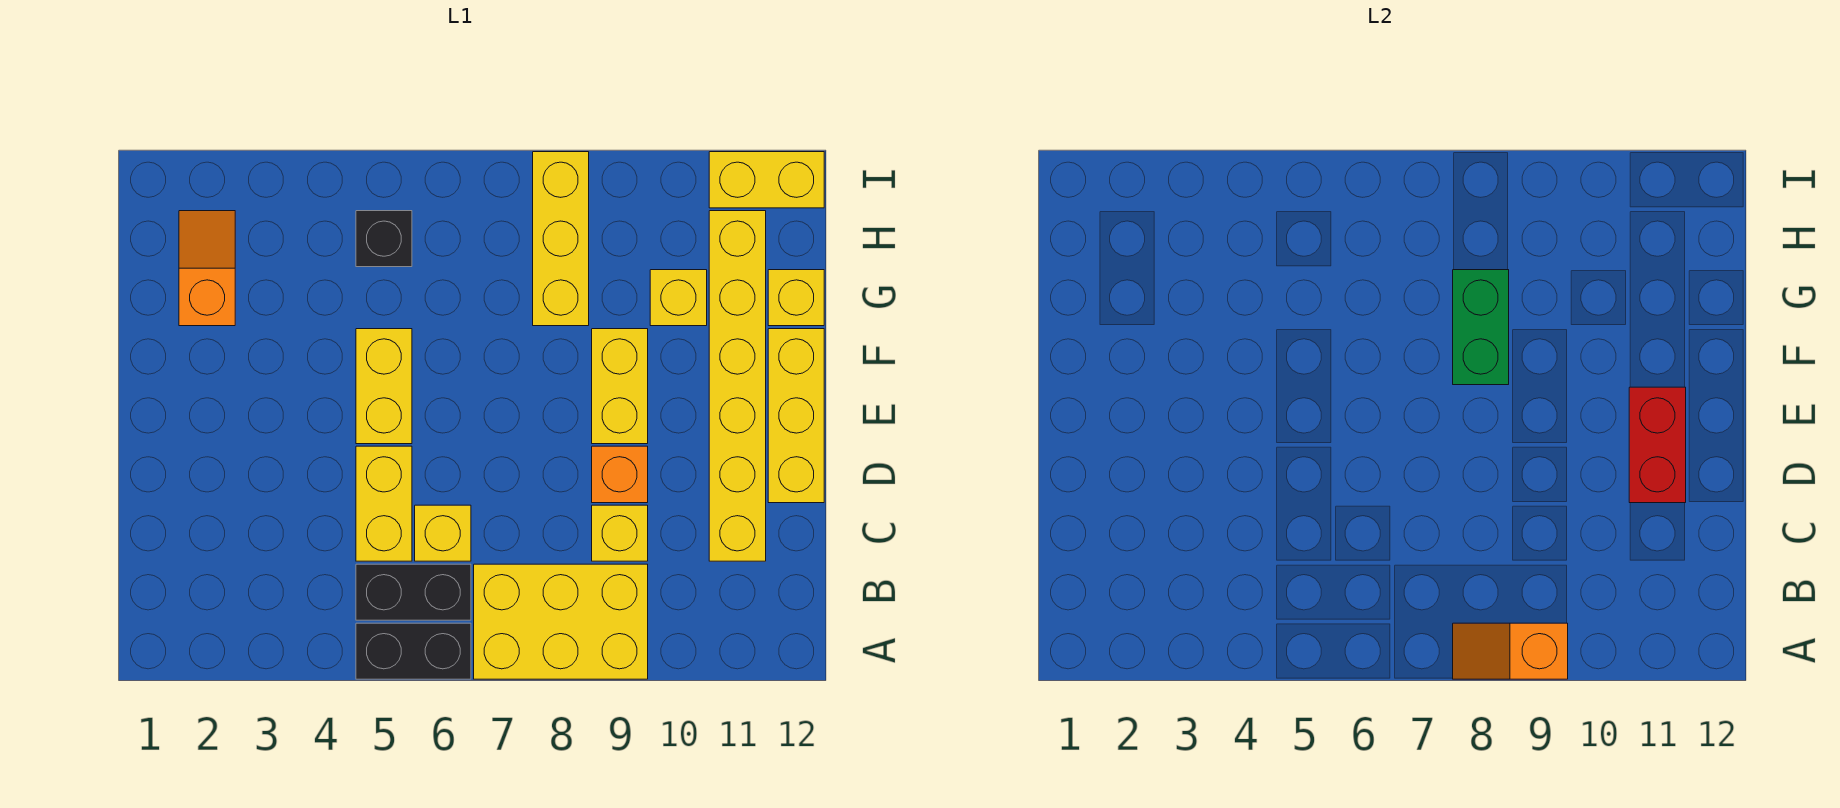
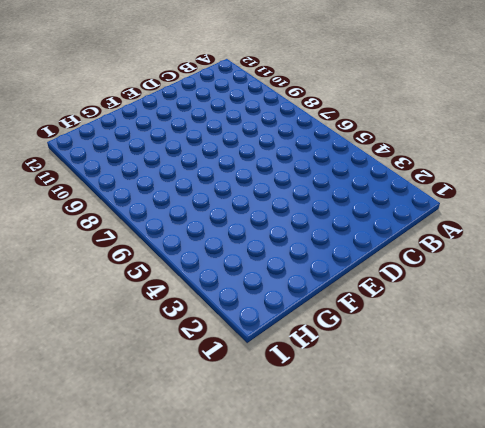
none -> black brick A5:A6 level 1
none -> yellow brick A7:B9 level 1
none -> black brick B5:B6 level 1

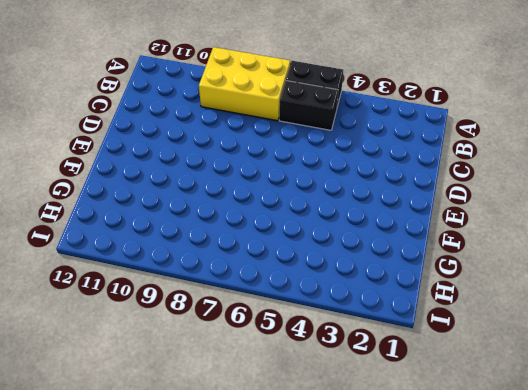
none -> yellow brick C5:D5 level 1
none -> yellow brick C6 level 1
none -> yellow brick C9 level 1

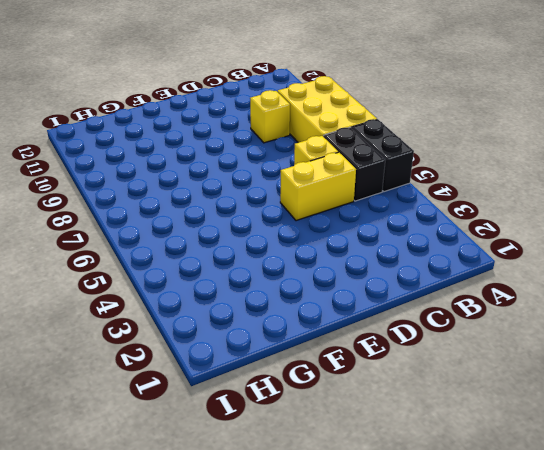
none -> yellow brick C11:H11 level 1
none -> orange brick D9 level 1
none -> yellow brick D12:F12 level 1

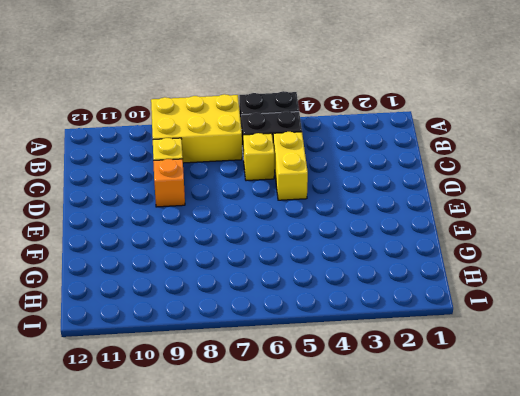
none -> yellow brick C11:H11 level 1
none -> yellow brick D12:F12 level 1
none -> yellow brick E5:F5 level 1

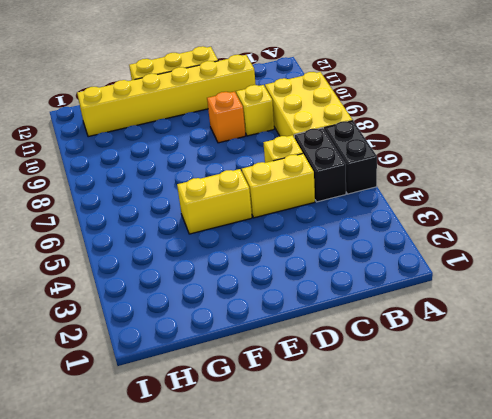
none -> yellow brick E9:F9 level 1
none -> orange slope G2:H2 level 1 top G
none -> yellow brick G8:I8 level 1

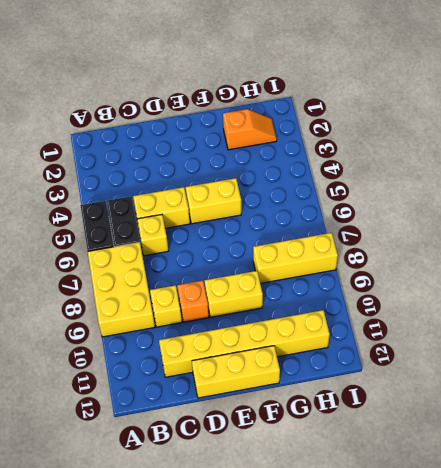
none -> yellow brick G10 level 1
none -> yellow brick G12 level 1
none -> black brick H5 level 1

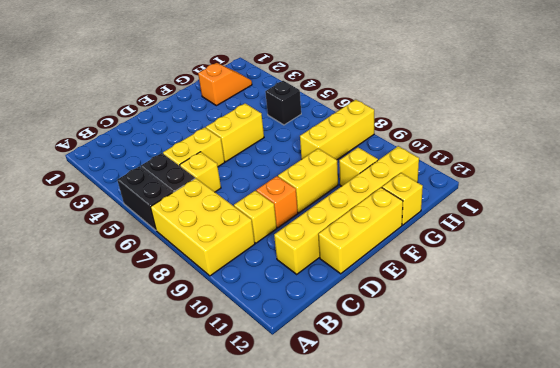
none -> yellow brick I11:I12 level 1
none -> orange slope A8:A9 level 2 top 9
none -> red brick D11:E11 level 2

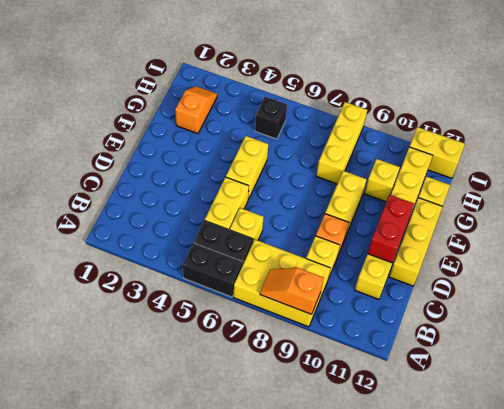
none -> green brick F8:G8 level 2

